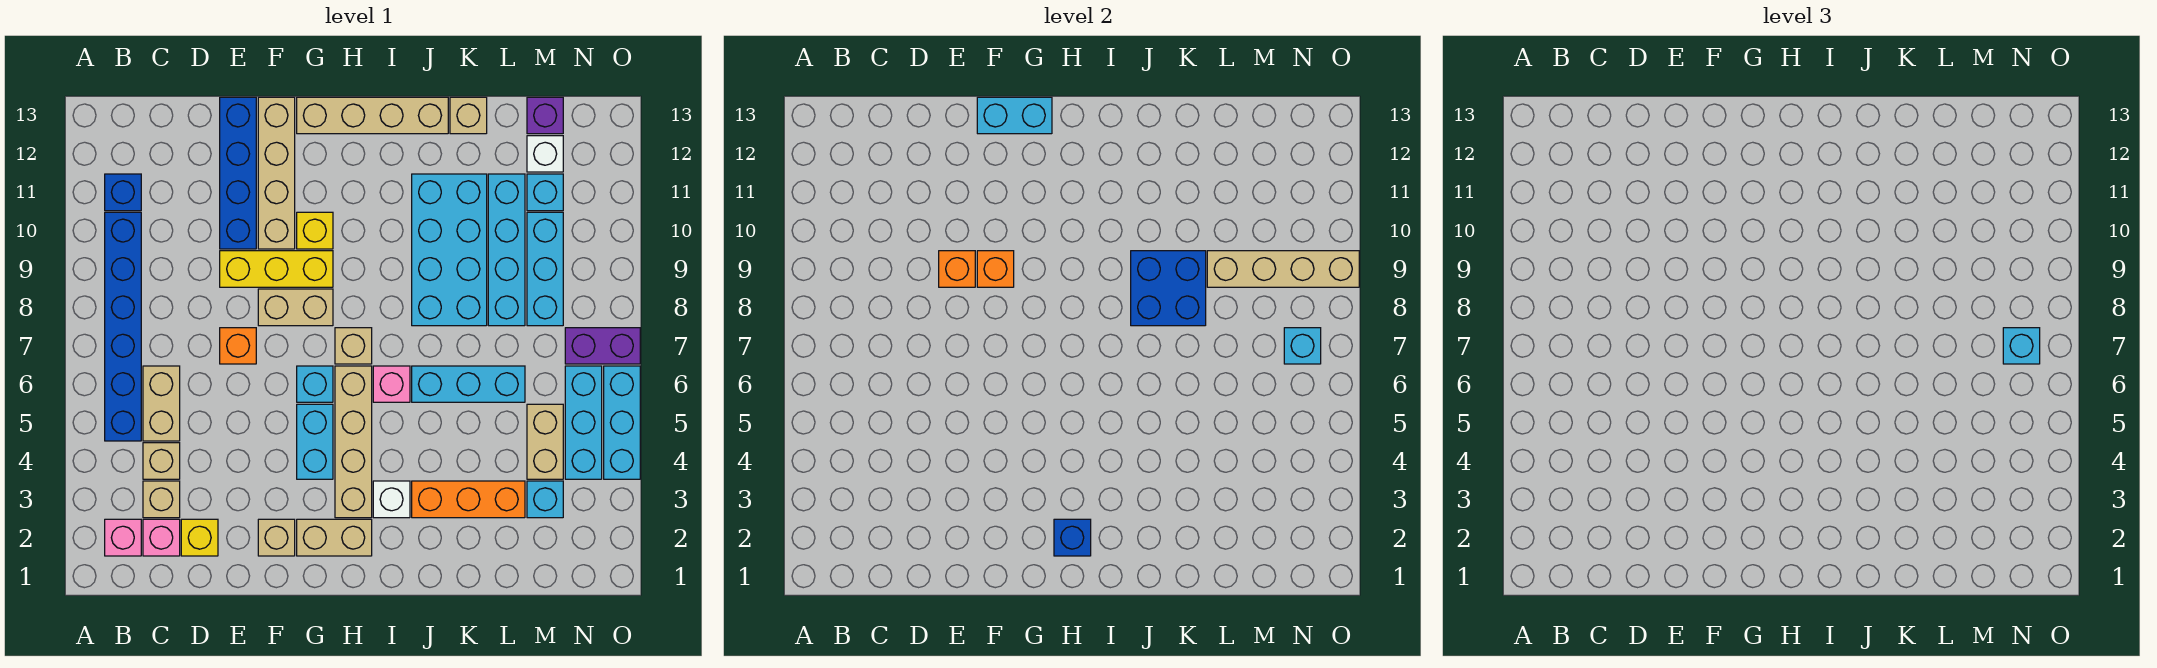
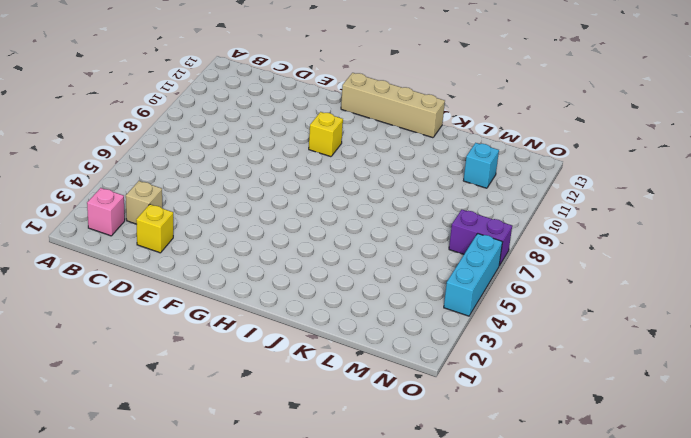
none -> blue brick B5:B10 level 1
none -> blue brick B11 level 1
none -> pink brick C2 level 1
none -> tan brick C4 level 1

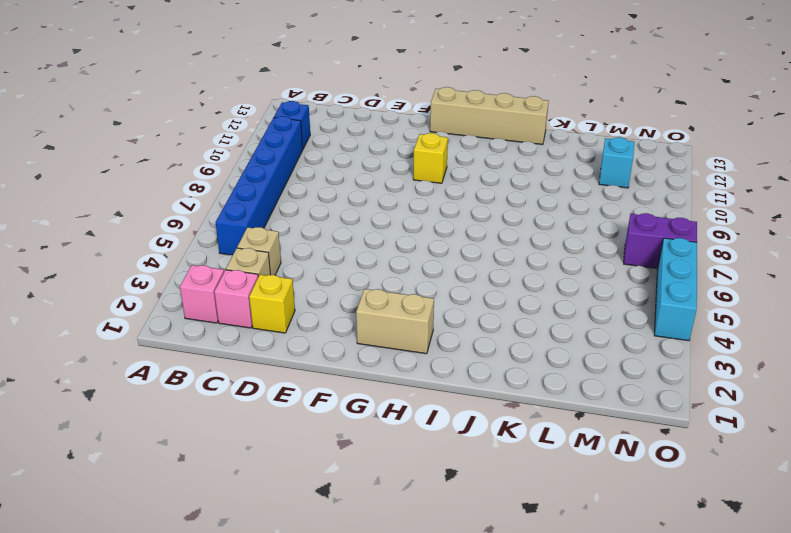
none -> tan brick C5:C6 level 1
none -> orange brick E7 level 1
none -> yellow brick E9:G9 level 1
none -> blue brick E10:E13 level 1

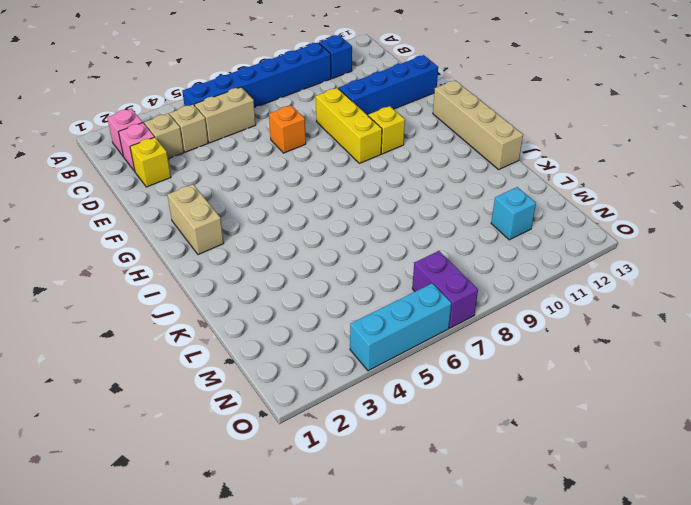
none -> tan brick F2 level 1
none -> tan brick F8:G8 level 1
none -> tan brick F10:F13 level 1
none -> cyan brick G4:G5 level 1

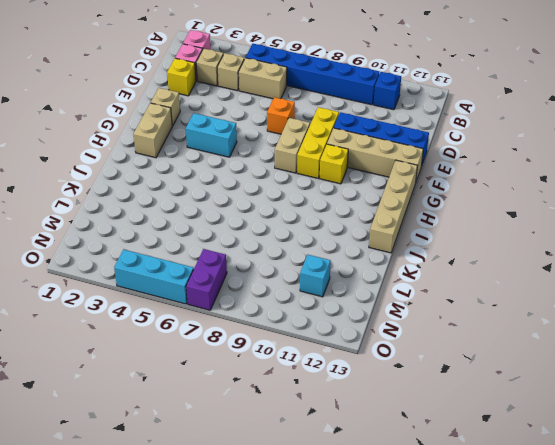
none -> cyan brick G6 level 1
none -> tan brick H3:H6 level 1
none -> tan brick H7 level 1
none -> white brick I3 level 1

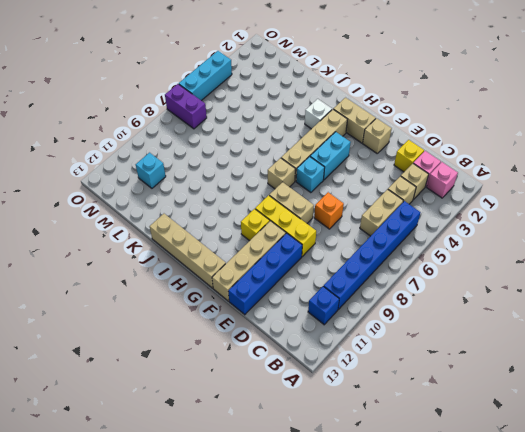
none -> pink brick I6 level 1
none -> orange brick J3:L3 level 1
none -> cyan brick J6:L6 level 1
none -> cyan brick J8:K11 level 1

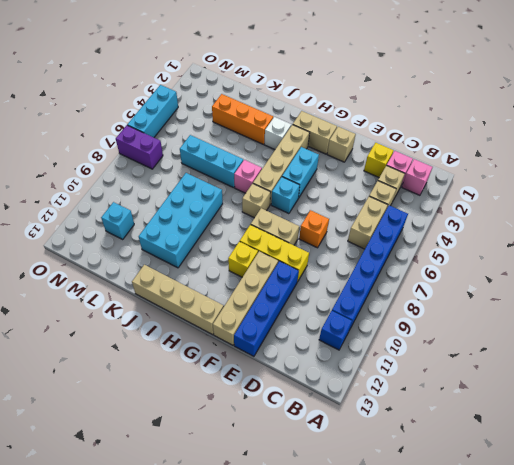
none -> tan brick K13 level 1
none -> cyan brick L8:L11 level 1
none -> cyan brick M3 level 1
none -> tan brick M4:M5 level 1

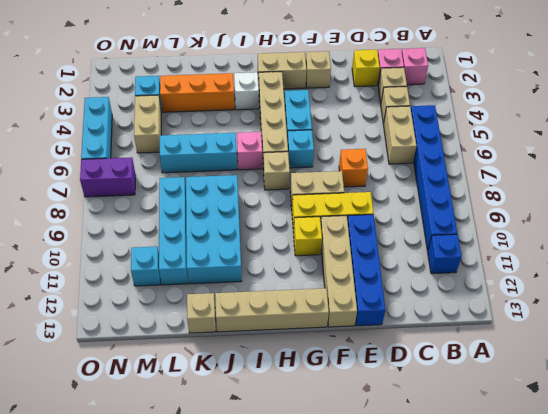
none -> cyan brick M8:M10 level 1
none -> white brick M12 level 1
none -> purple brick M13 level 1
none -> cyan brick N4:N6 level 1

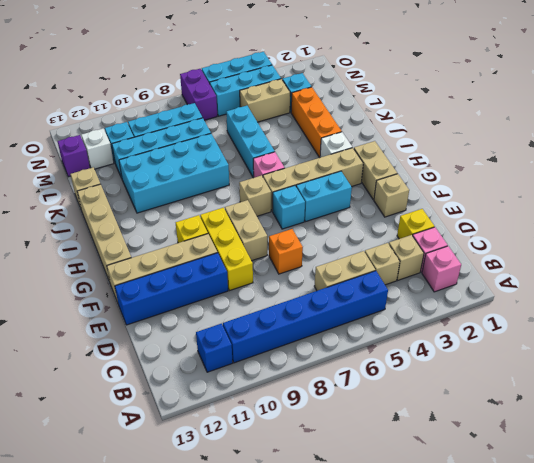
none -> orange brick E9 level 2
none -> orange brick F9 level 2
none -> cyan brick F13:G13 level 2
none -> blue brick H2 level 2

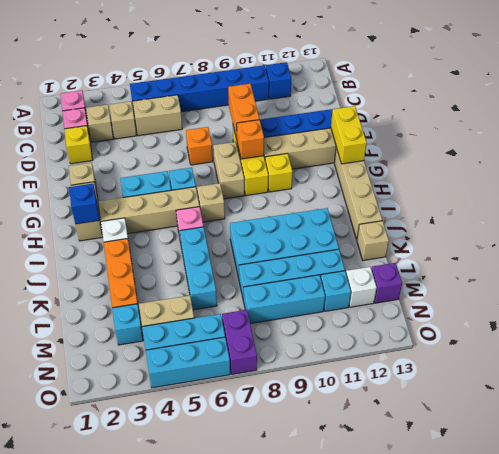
orange brick D9:E9 level 2 -> orange brick E9 level 2
yellow brick F13:G13 level 2 -> cyan brick F13:G13 level 2
none -> blue brick J8:K9 level 2
none -> tan brick L9:O9 level 2
none -> cyan brick N7 level 2
none -> cyan brick N7 level 3

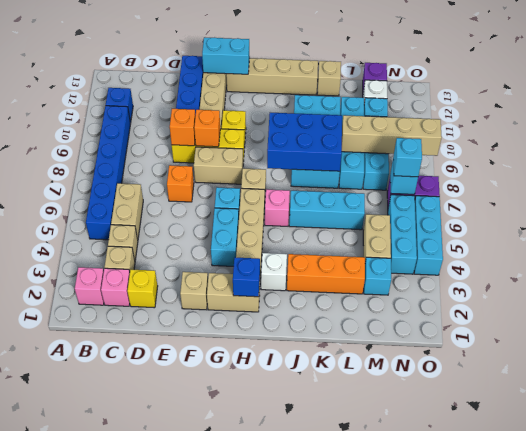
blue brick I8:K9 level 2 -> blue brick J8:K9 level 2

